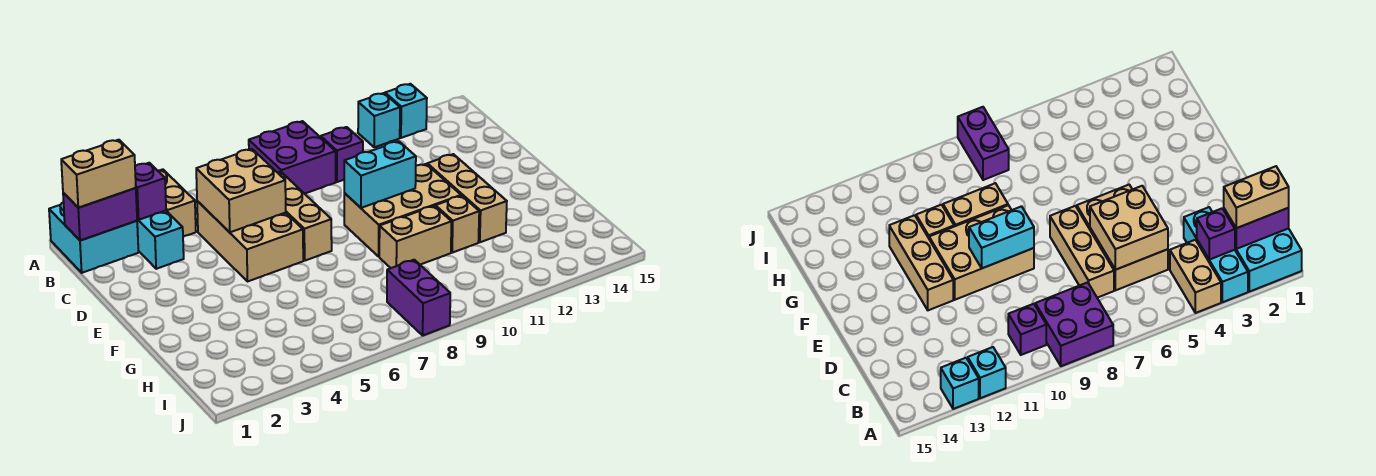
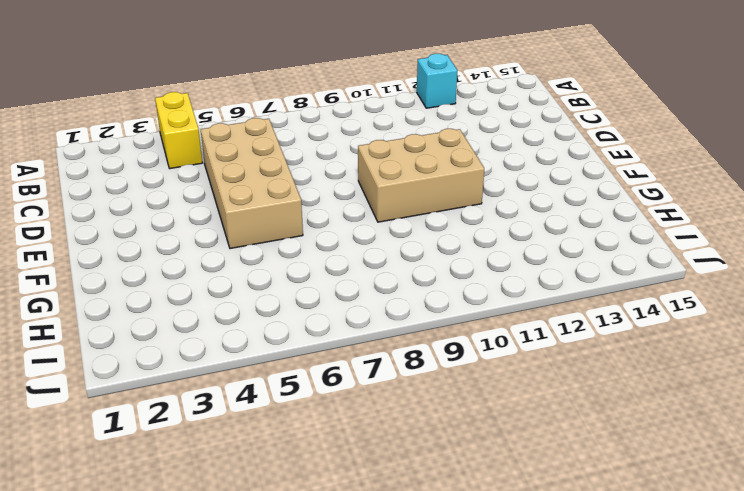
yellow brick A4:B4 level 1 -> tan brick A4:B4 level 1
tan brick C5:F6 level 1 -> tan brick C5:E6 level 1
none -> cyan brick A1:B2 level 1
none -> cyan brick A3:C3 level 1
none -> purple brick A8:B9 level 1

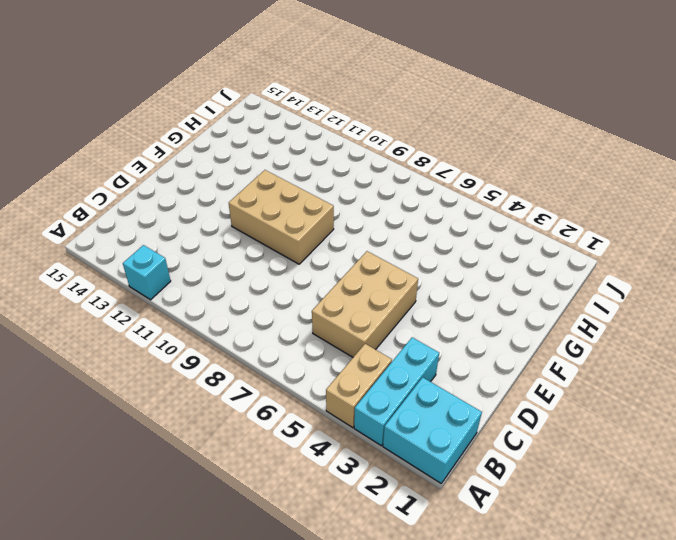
none -> purple brick A8:B9 level 1
none -> cyan brick A13 level 1
none -> purple brick B10 level 1

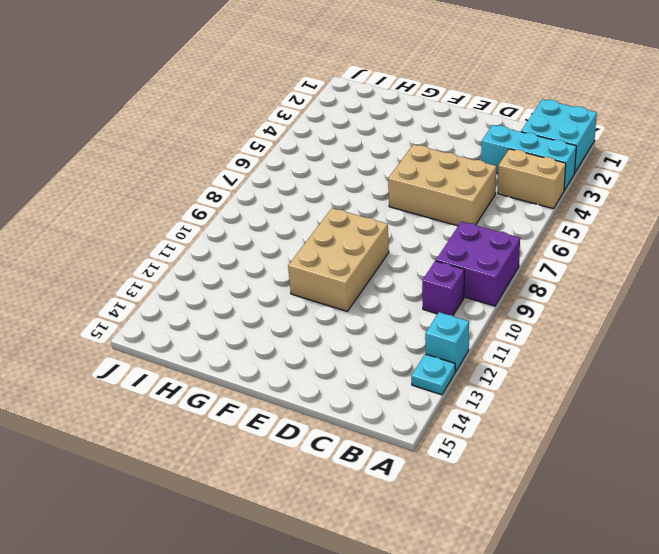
cyan plate A13 level 1 -> cyan brick A13 level 1
none -> tan brick C7:E7 level 1
none -> tan brick E12:G12 level 1
none -> tan brick G9:G10 level 1

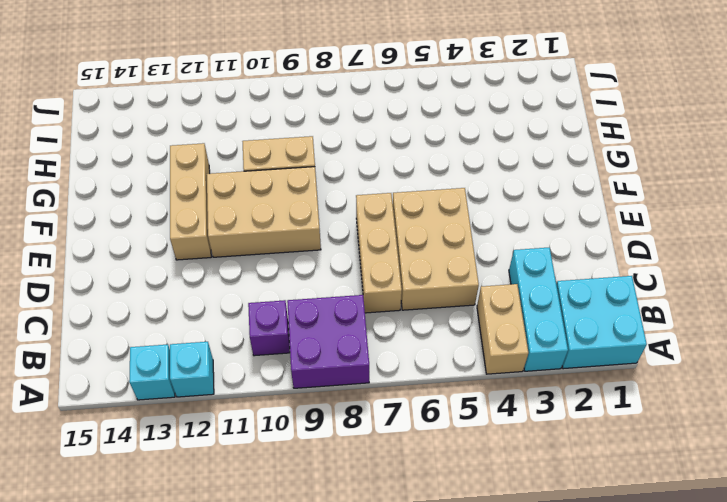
none -> tan brick G11 level 1
none -> purple brick I8:J8 level 1
none -> purple brick B1:B2 level 2

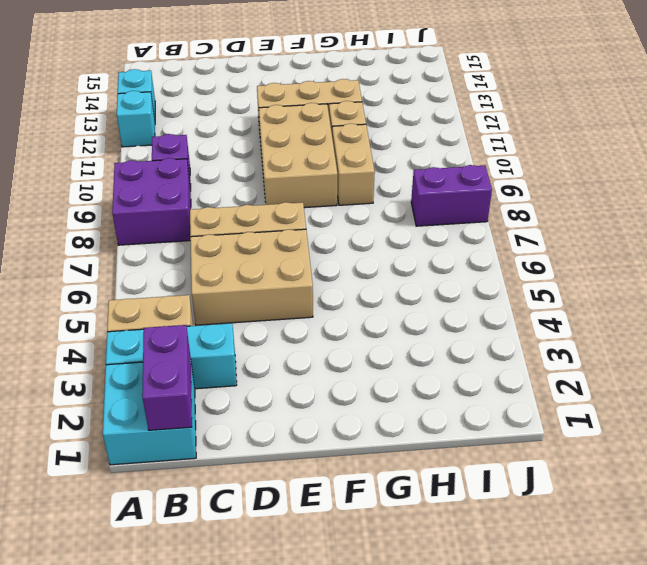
none -> purple brick B3 level 2
none -> tan brick C5:D6 level 2
none -> cyan brick E9:E10 level 2

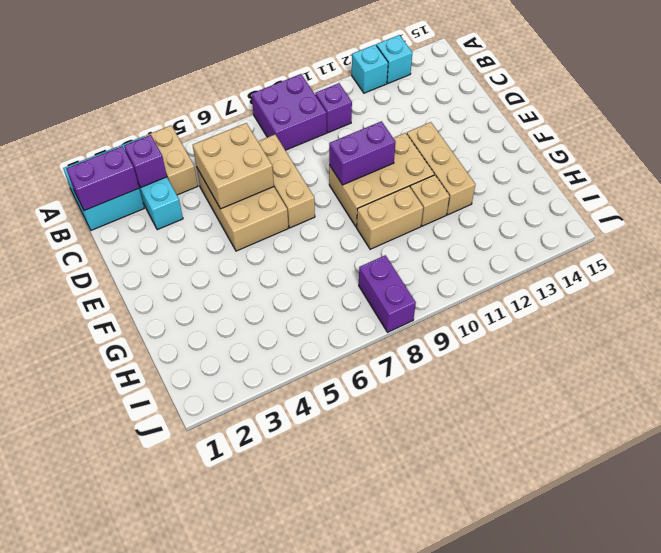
purple brick E9:E10 level 2 -> cyan brick E9:E10 level 2
none -> tan brick B1:B2 level 3

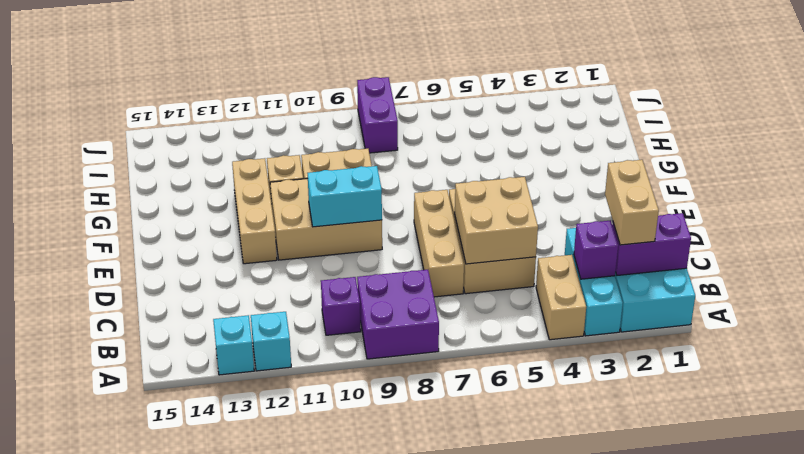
tan brick B2:C2 level 3 -> tan brick B1:B2 level 3

